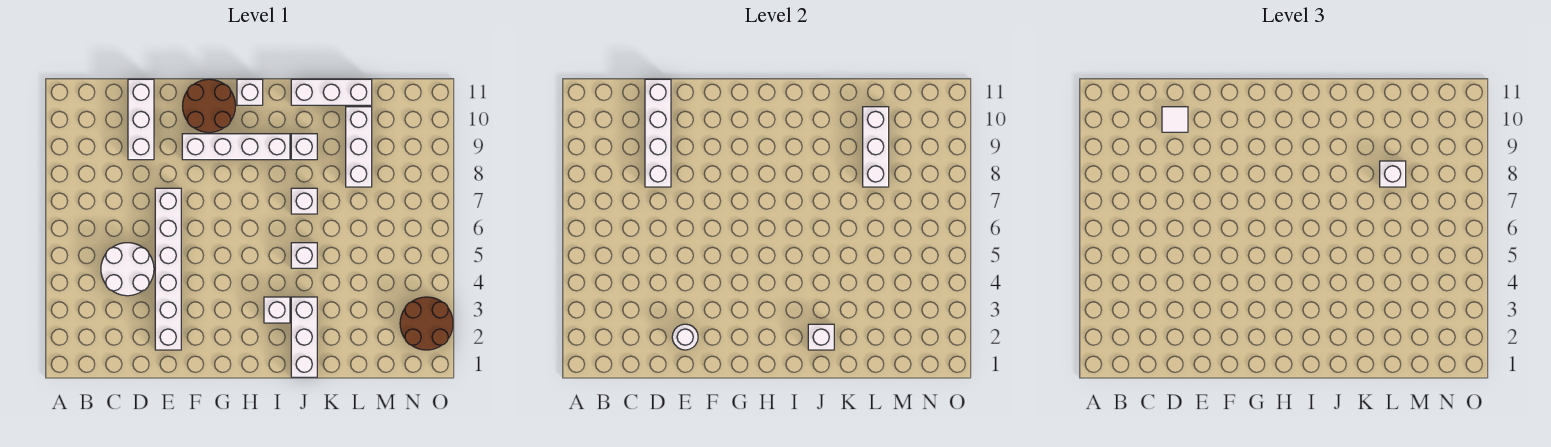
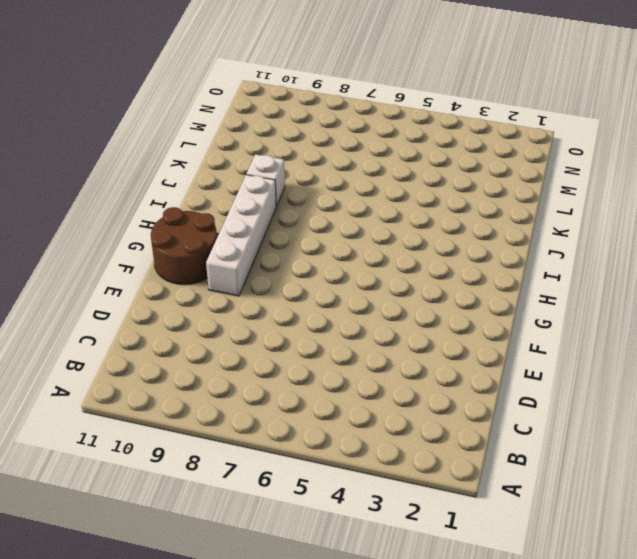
none -> white round brick C4:D5 level 1
none -> white brick D9:D11 level 1
none -> white brick E2:E7 level 1

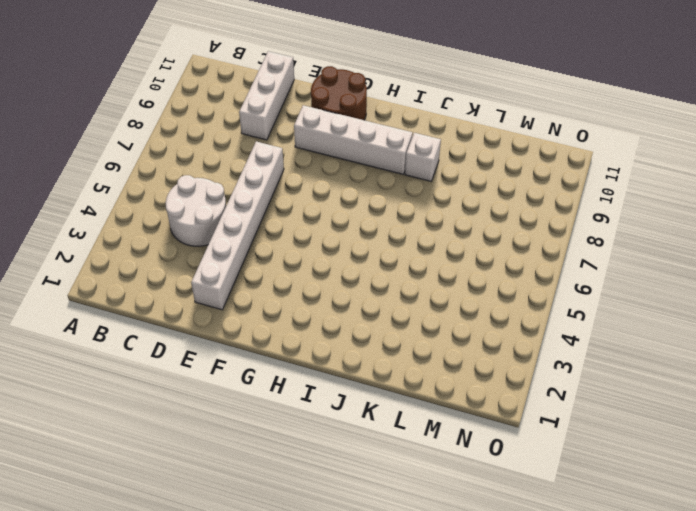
none -> white brick H11 level 1
none -> white brick I3 level 1
none -> white brick J1:J3 level 1

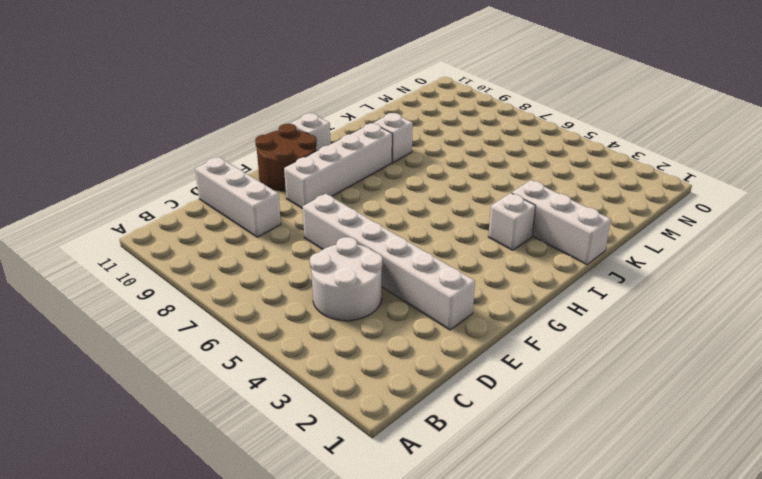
none -> white brick J5 level 1
none -> white brick J7 level 1
none -> white brick J11:L11 level 1

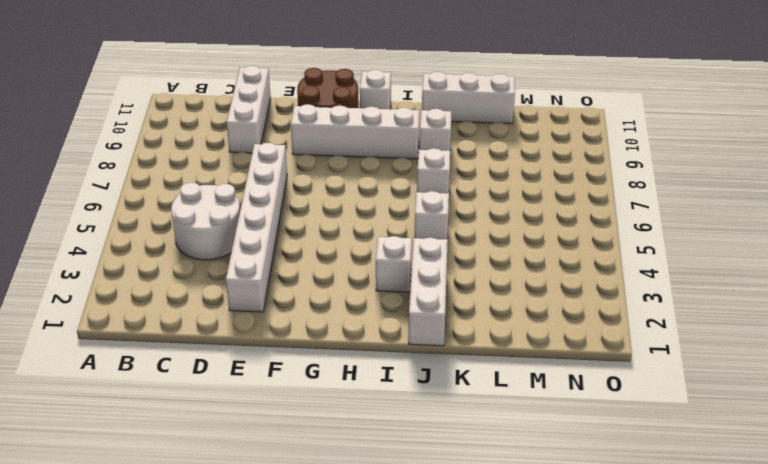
none -> white brick L8:L10 level 1
none -> brown round brick N2:O3 level 1
none -> white brick D8:D11 level 2

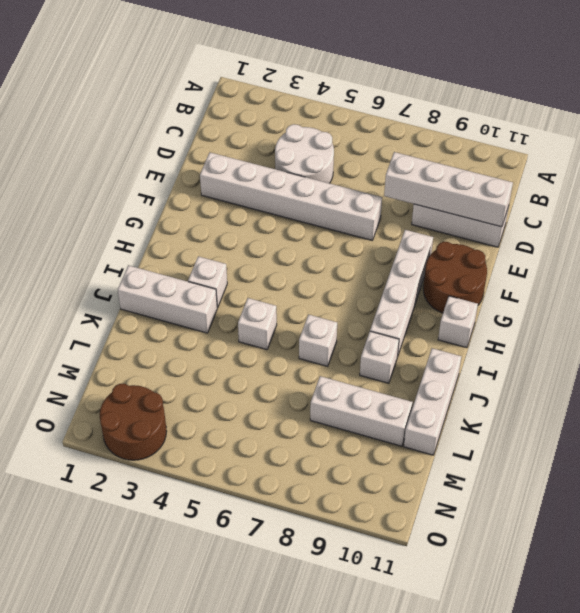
none -> white round brick E2 level 2
none -> white brick J2 level 2
none -> white brick L8:L10 level 2

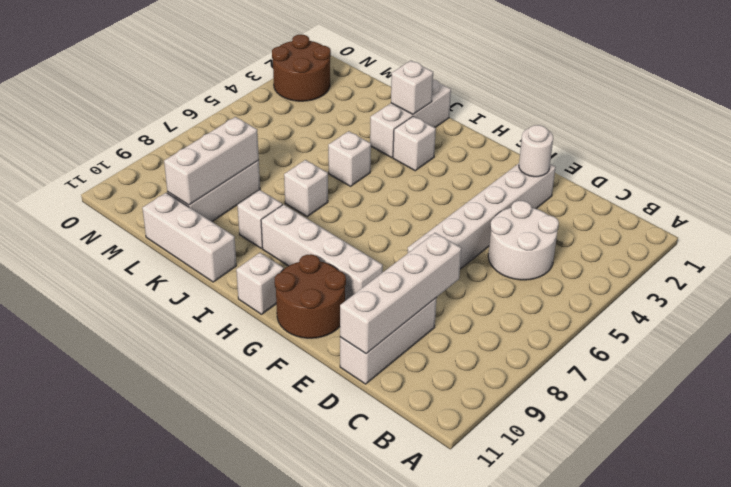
none -> white tile D10 level 3
none -> white brick L8 level 3

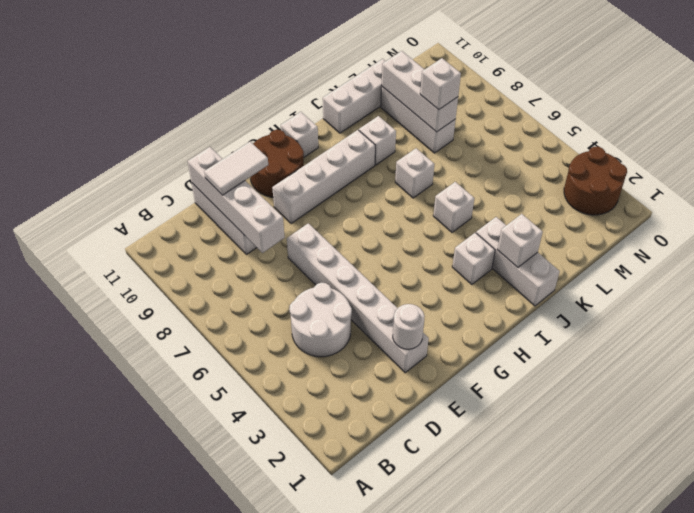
white tile D10:E10 level 3 -> white tile D10 level 3

